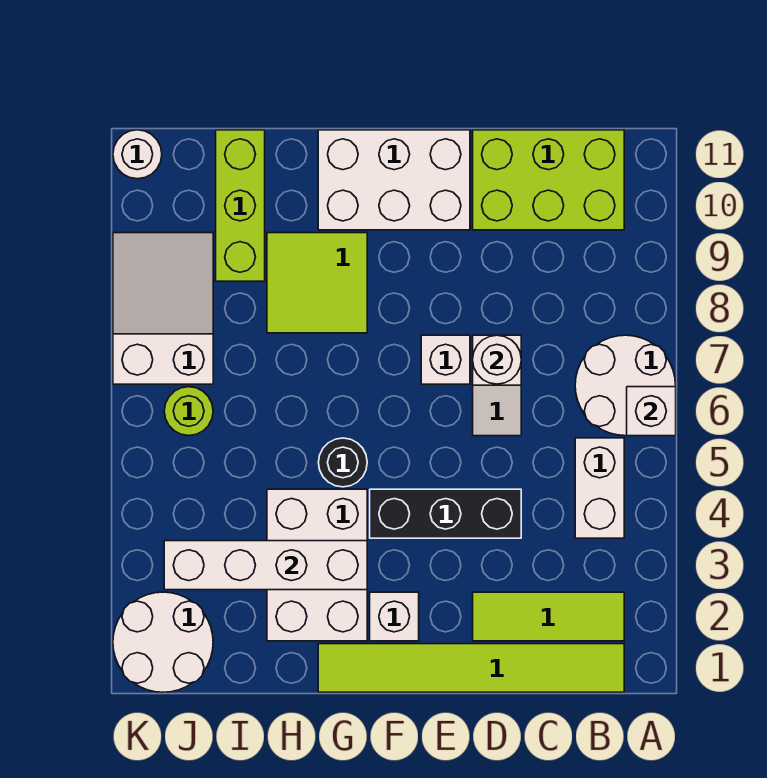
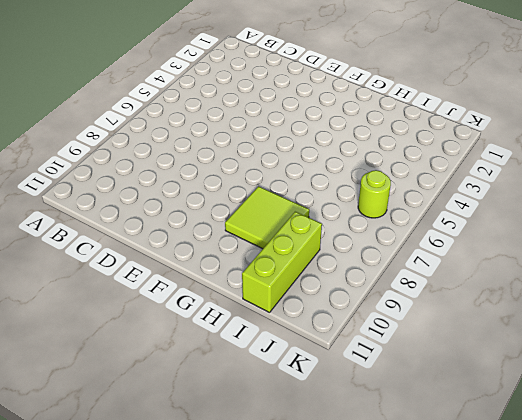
none -> white round brick A6:B7 level 1
none -> lime tile B1:G1 level 1
none -> lime tile B2:D2 level 1

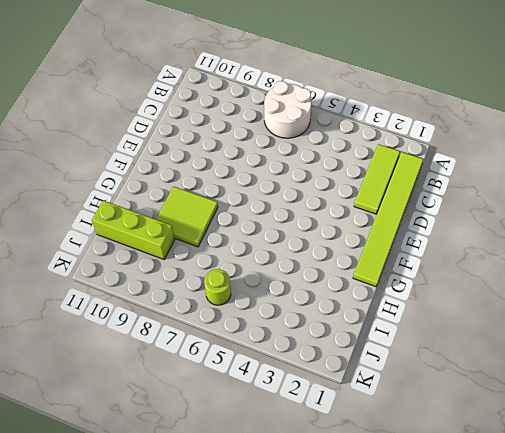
none -> white brick B4:B5 level 1
none -> lime brick B10:D11 level 1
none -> black brick D4:F4 level 1

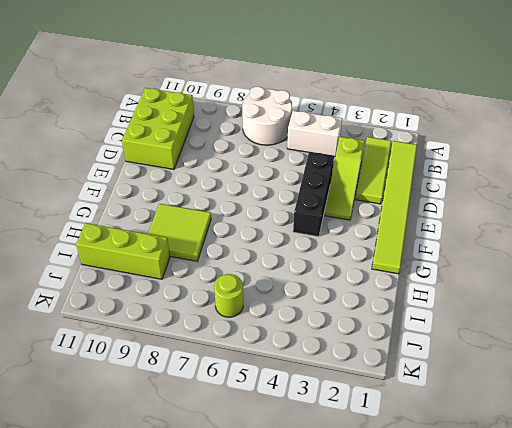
lime slope C3:E3 level 1 top C -> none
none -> white slope D6:D7 level 1 top 7
none -> white brick E7 level 1
none -> white brick E10:G11 level 1

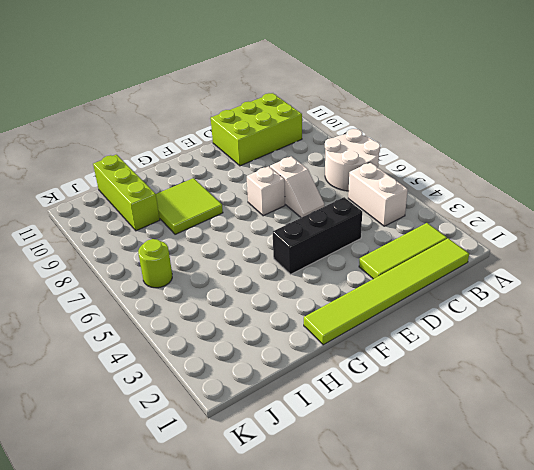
none -> white brick E10:G11 level 1
none -> white brick F2 level 1
none -> white brick G2:H4 level 1

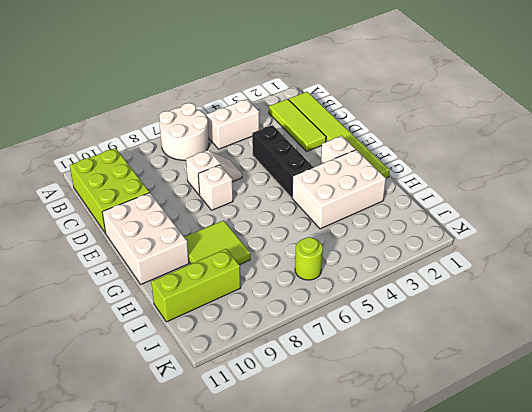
none -> black round brick G5 level 1
none -> white round brick J1:K2 level 1
none -> white slope J7:K9 level 1 top 7

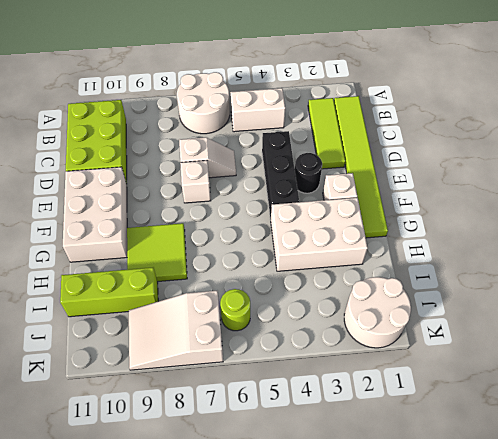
black round brick E3 level 1 -> black round brick G5 level 1
none -> white round brick K11 level 1
none -> white brick A6 level 2
none -> white round brick D7 level 2

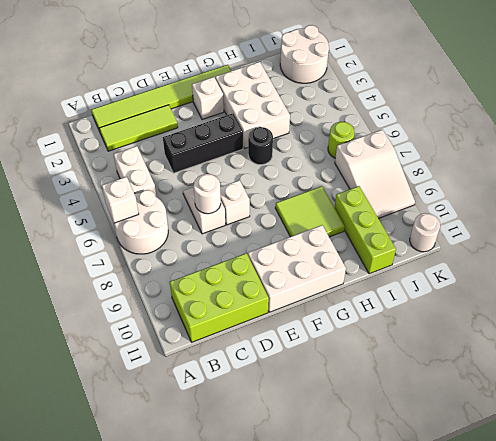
none -> white brick G3:J3 level 2

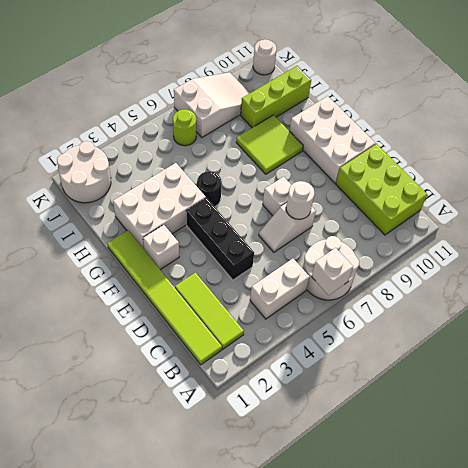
none -> white brick G3:J3 level 2

